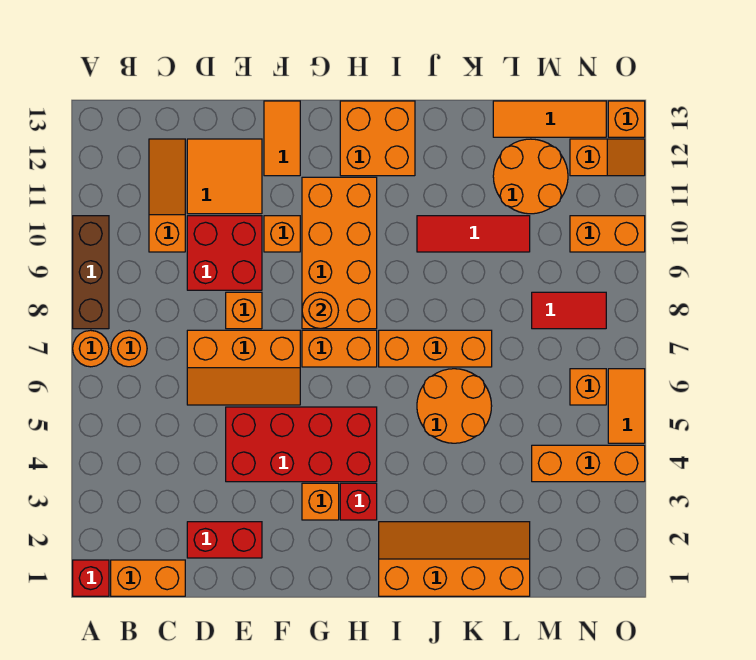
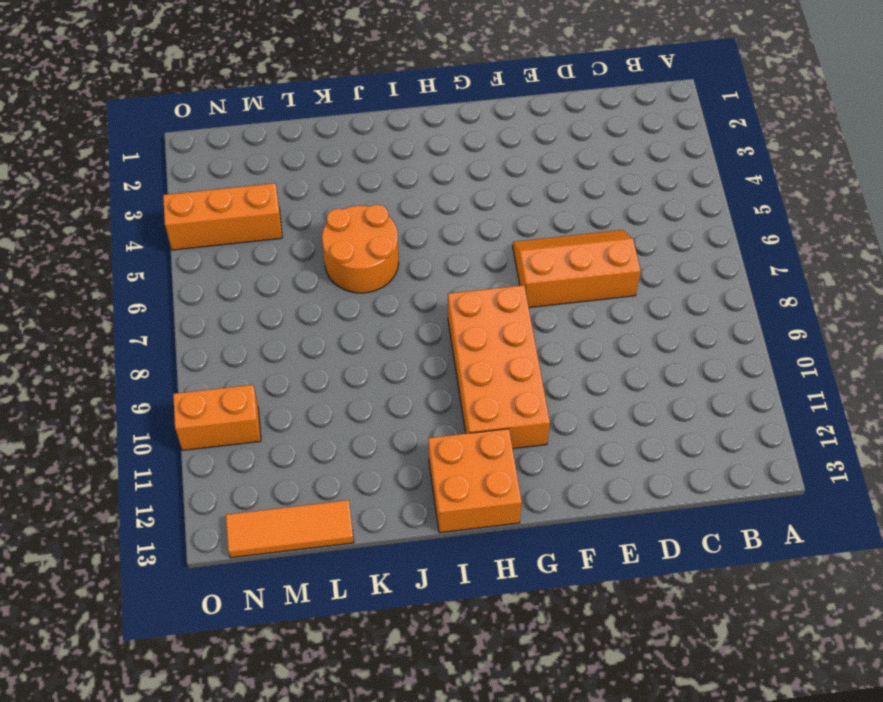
none -> red brick A1 level 1
none -> orange round brick A7 level 1
none -> brown brick A8:A10 level 1
none -> orange brick B1:C1 level 1

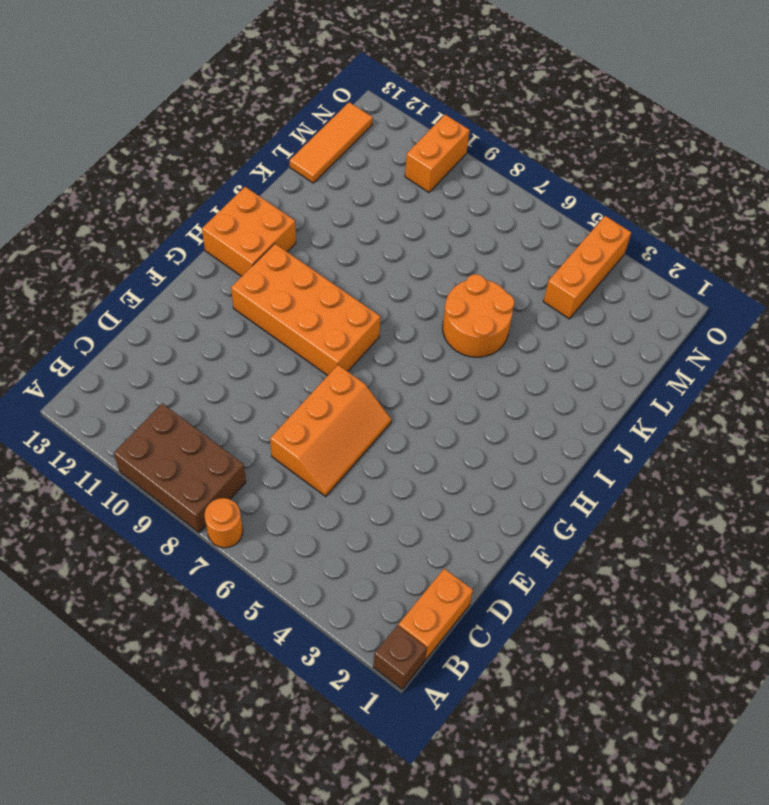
brown brick A1 level 1 -> red brick A1 level 1
brown brick A8:B10 level 1 -> brown brick A8:A10 level 1
none -> orange round brick B7 level 1
none -> orange slope C10:C12 level 1 top 10
none -> red brick D2:E2 level 1
none -> red brick D9:E10 level 1

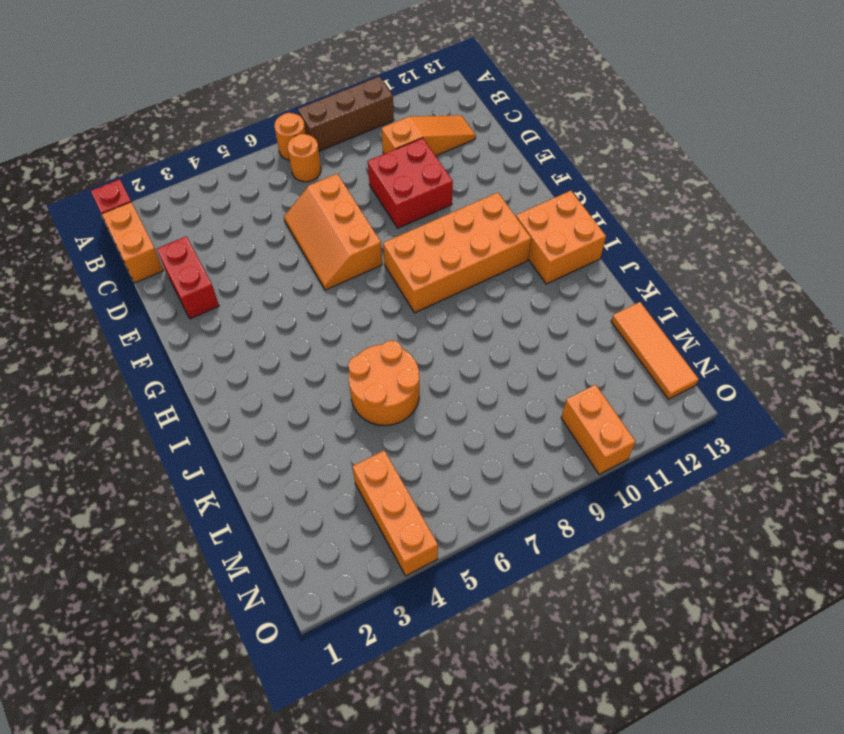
none -> orange tile D11:E12 level 1
none -> red brick E4:H5 level 1
none -> orange brick E8 level 1
none -> orange brick F10 level 1

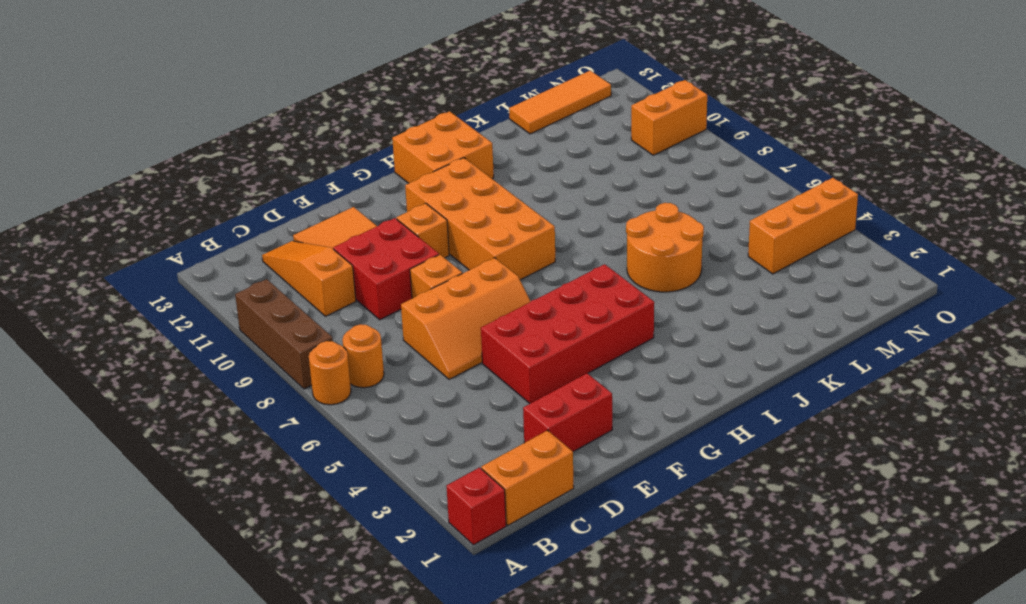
none -> orange tile F12:F13 level 1
none -> orange brick G3 level 1
none -> orange brick G7:H7 level 1
none -> red brick H3 level 1

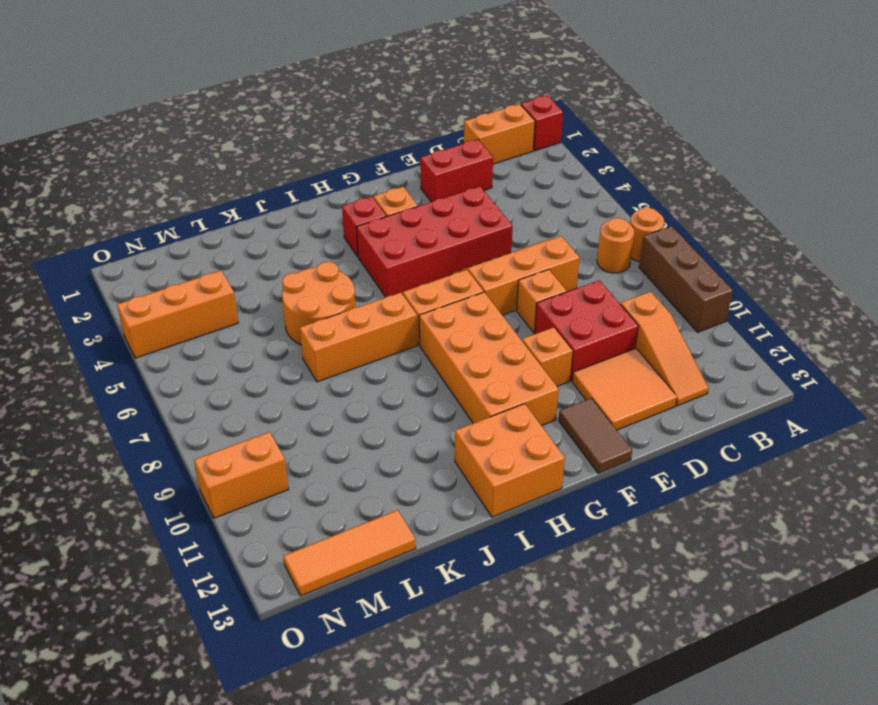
brown tile F12:F13 level 1 -> orange tile F12:F13 level 1
none -> orange slope I1:L2 level 1 top 1
none -> red tile J10:L10 level 1
none -> orange round brick L11:M12 level 1
none -> red tile M8:N8 level 1

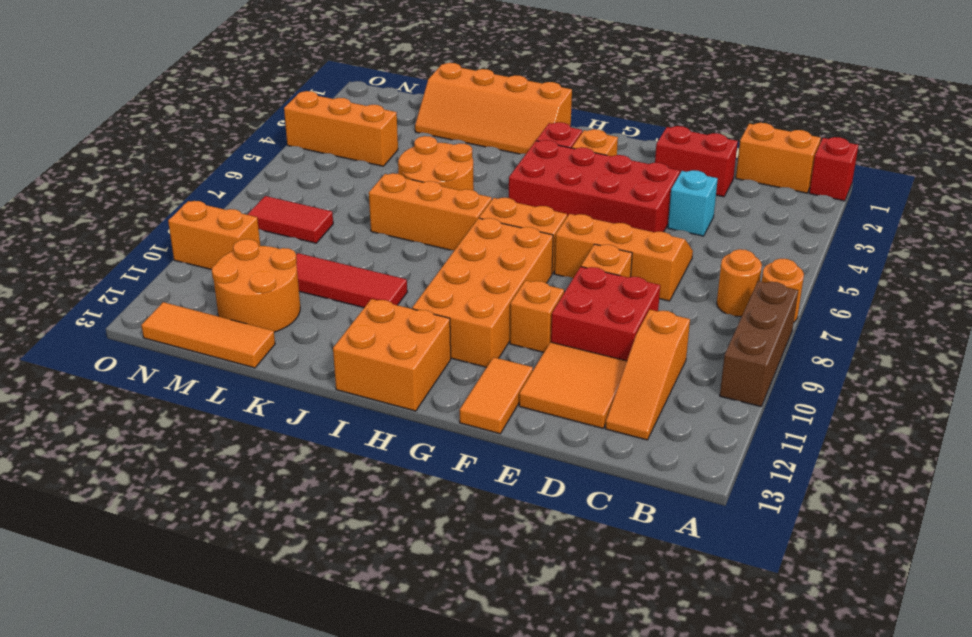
cyan brick D4 level 1 -> none
none -> orange brick N6 level 1
none -> orange slope N12:O12 level 1 top N
none -> orange tile O5:O6 level 1
none -> orange brick O13 level 1

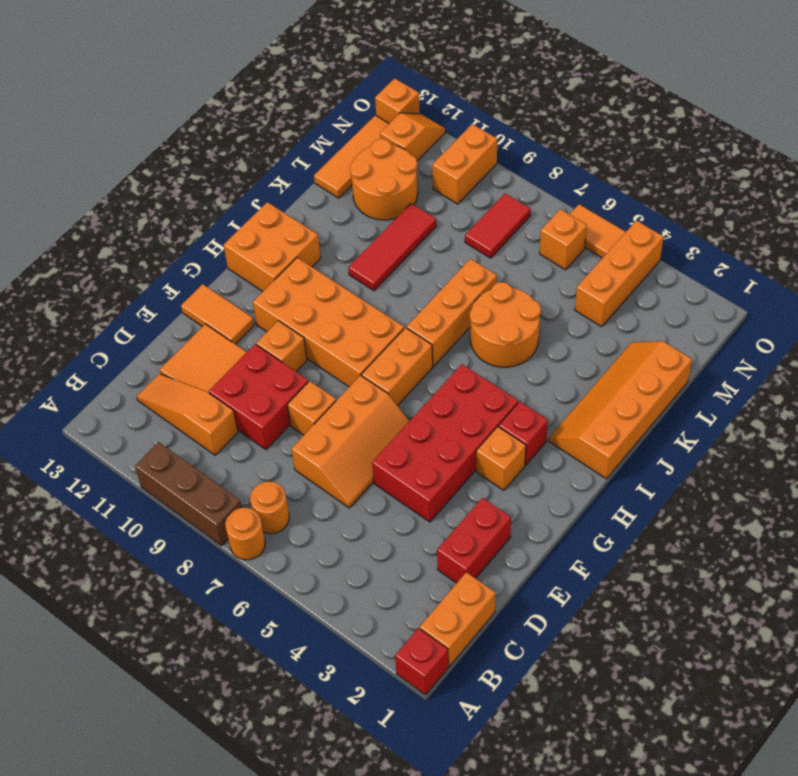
none -> orange round brick G8 level 2

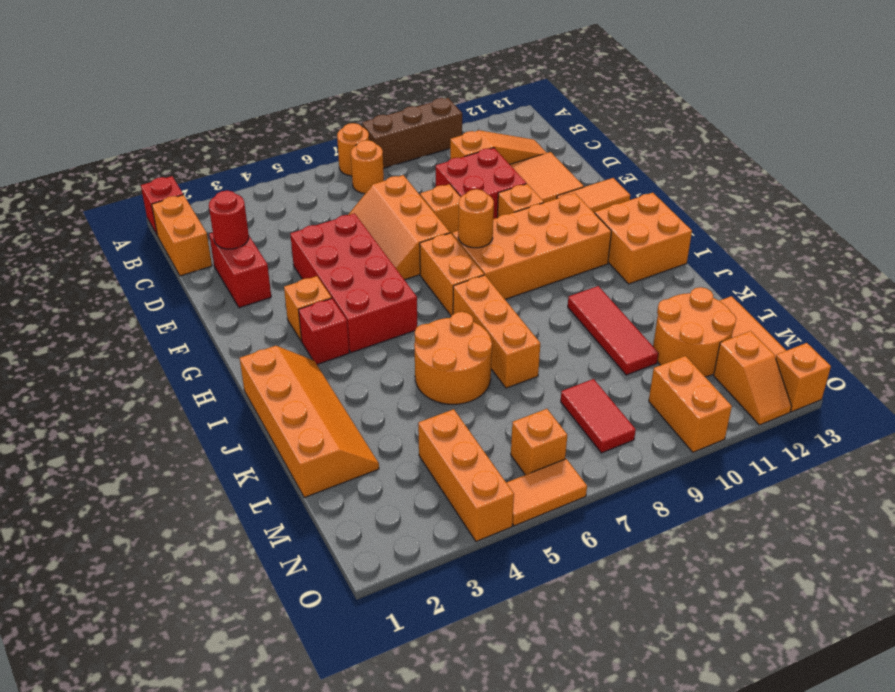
red round brick D2 level 2 -> none

